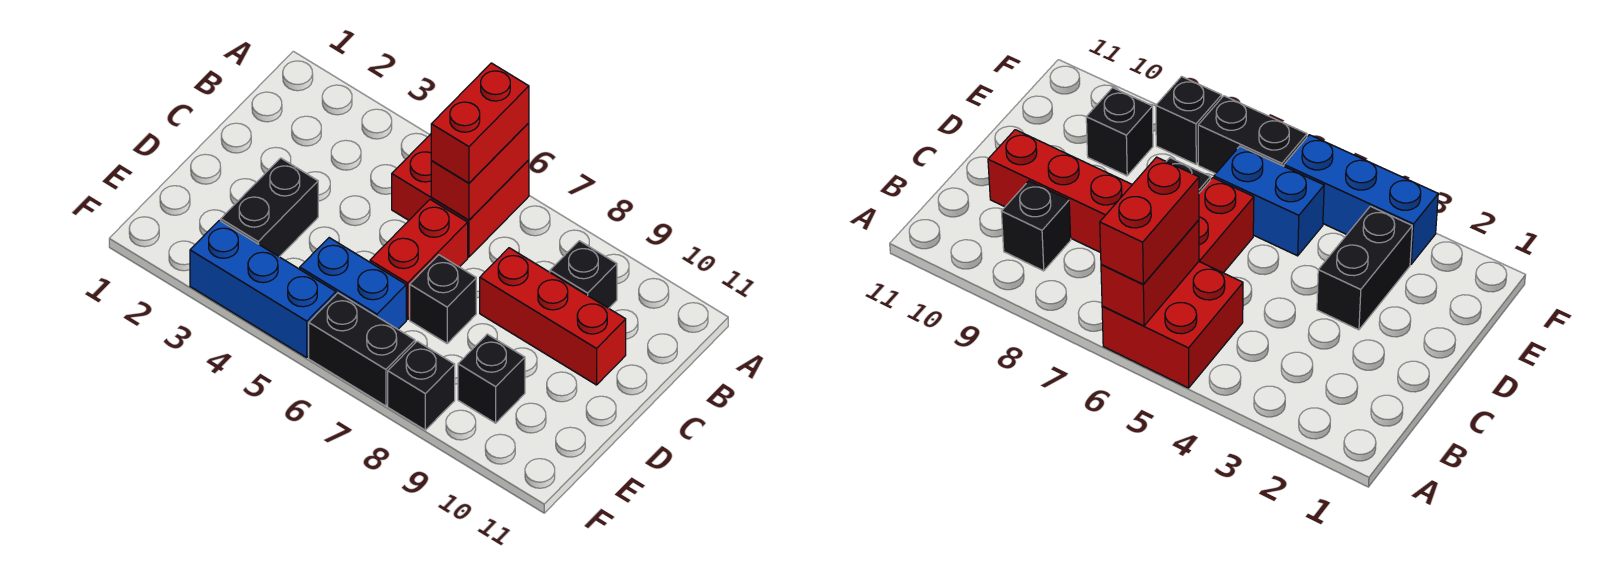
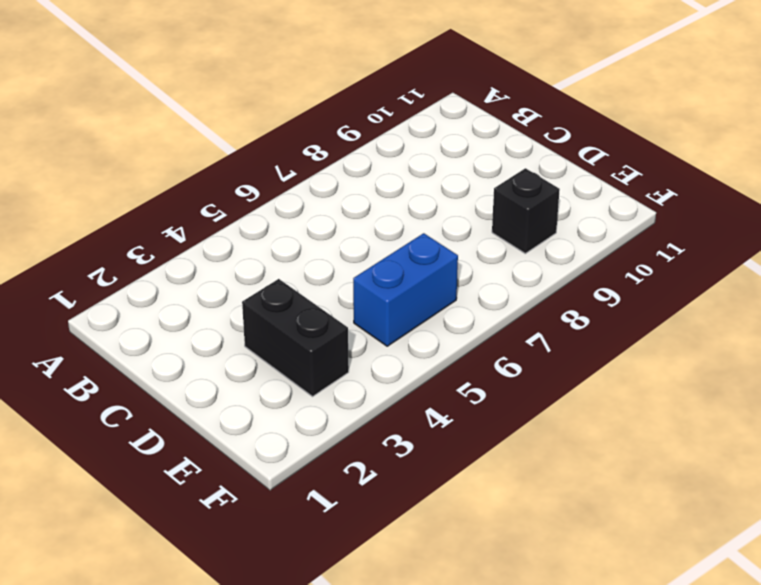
none -> red brick A5:B6 level 1
none -> black brick B9 level 1
none -> red brick C6:D6 level 1

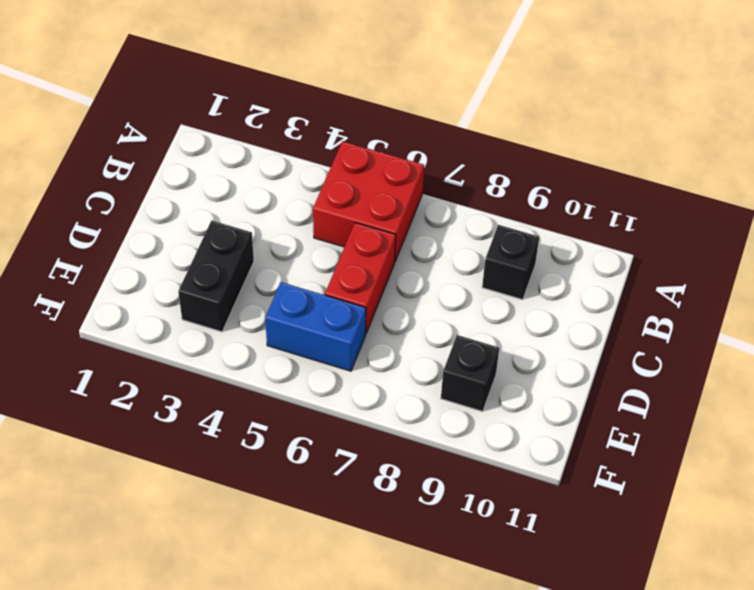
none -> red brick C8:C10 level 1
none -> black brick D7 level 1
none -> blue brick F3:F5 level 1

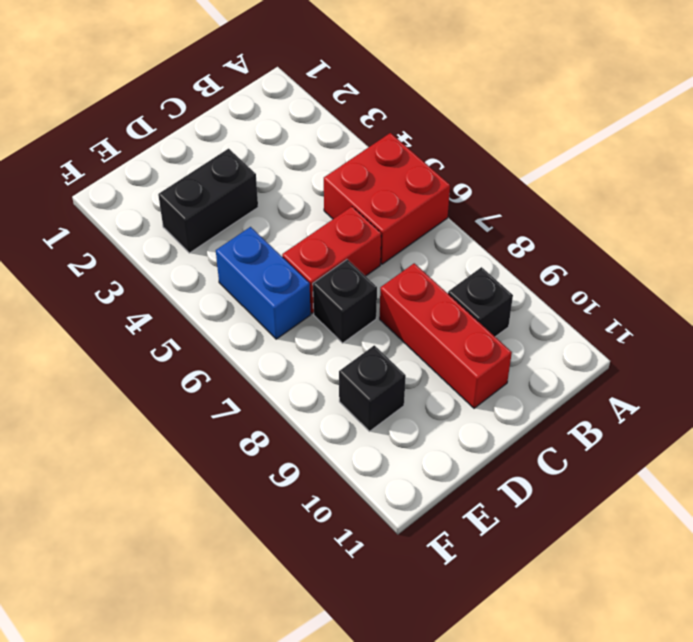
none -> blue brick F3:F5 level 1
none -> black brick F6:F7 level 1
none -> black brick F8 level 1

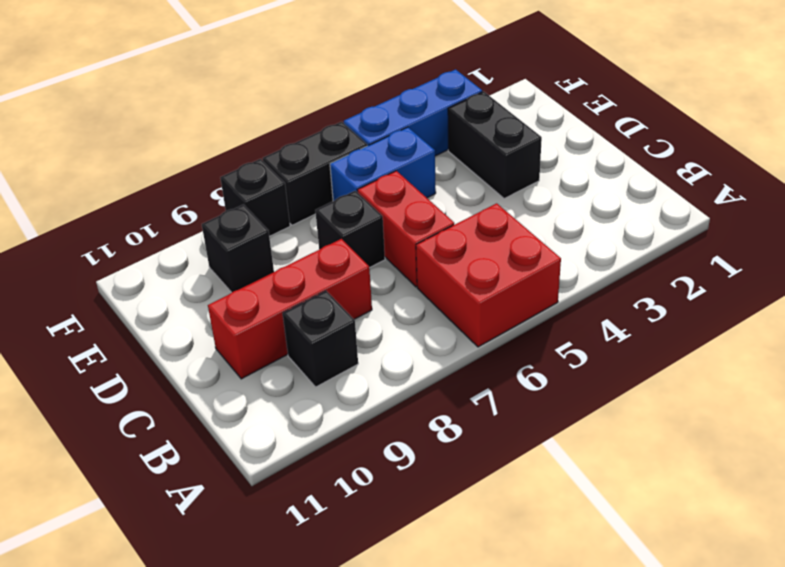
none -> red brick A6:B6 level 2
none -> red brick A6:B6 level 3

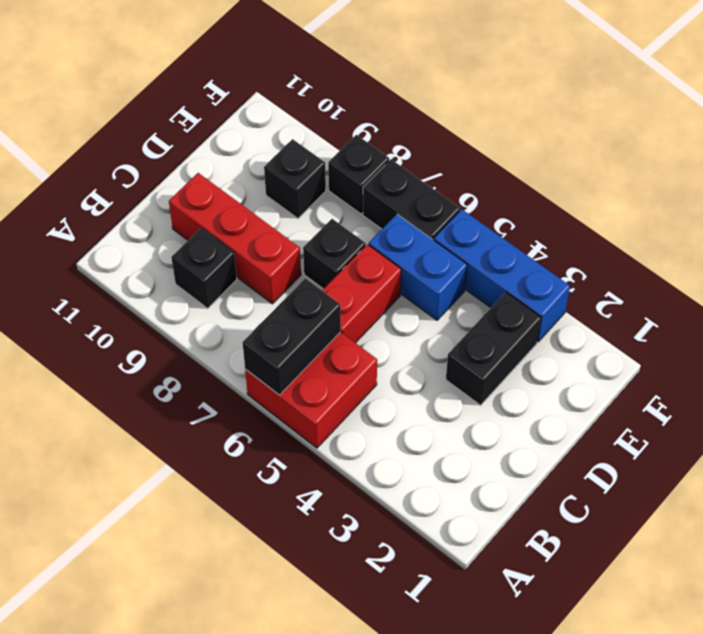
black brick A6:B6 level 2 -> red brick A6:B6 level 2
none -> red brick A6:B6 level 3

